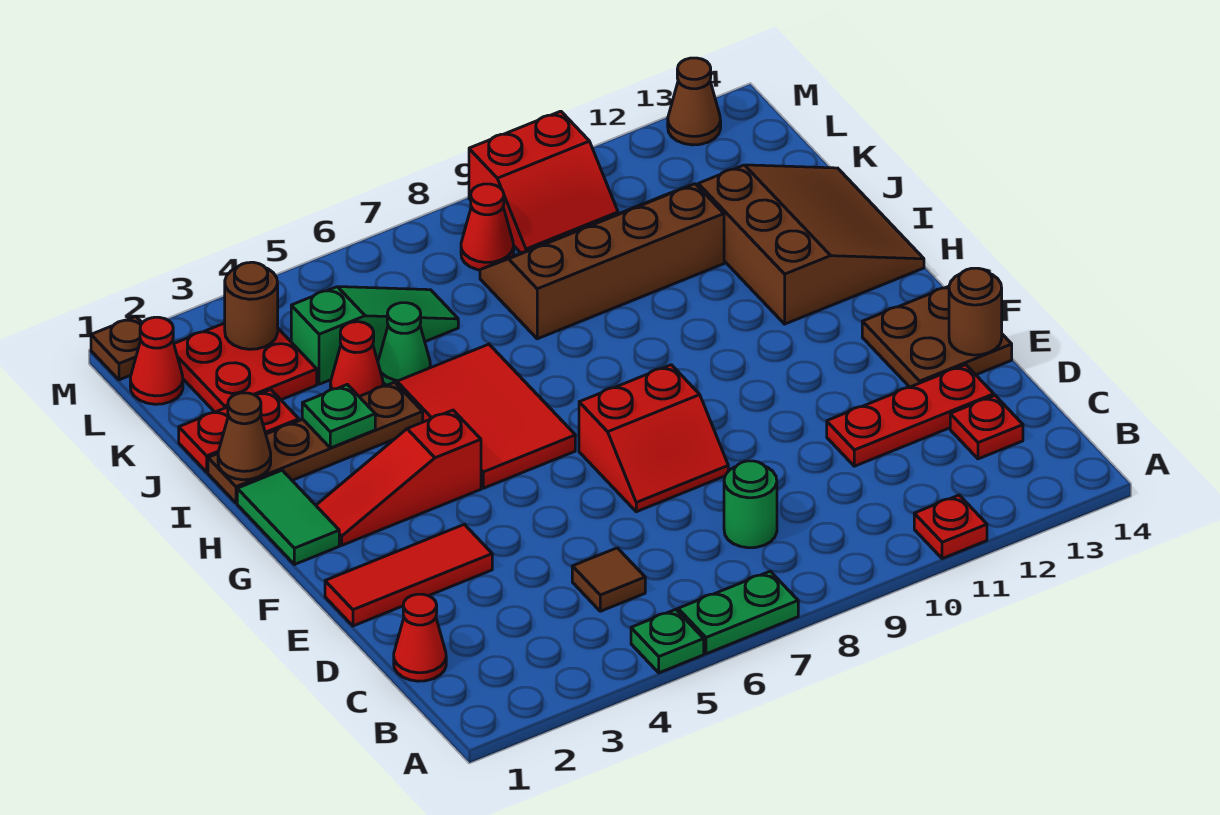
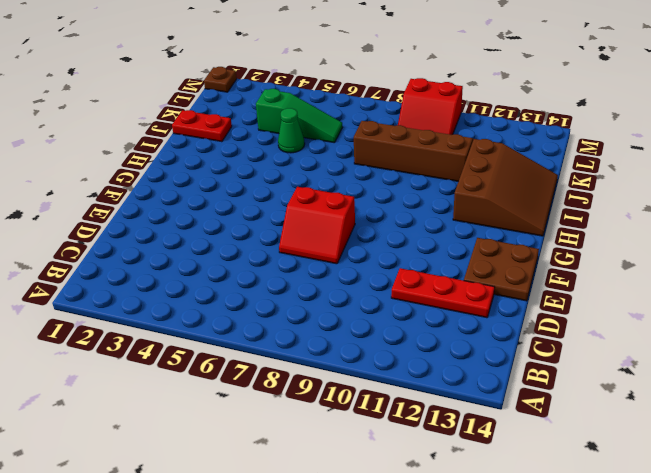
none -> green plate A5 level 1
none -> green plate A6:A7 level 1
none -> red plate A11 level 1
none -> red cone C1 level 1

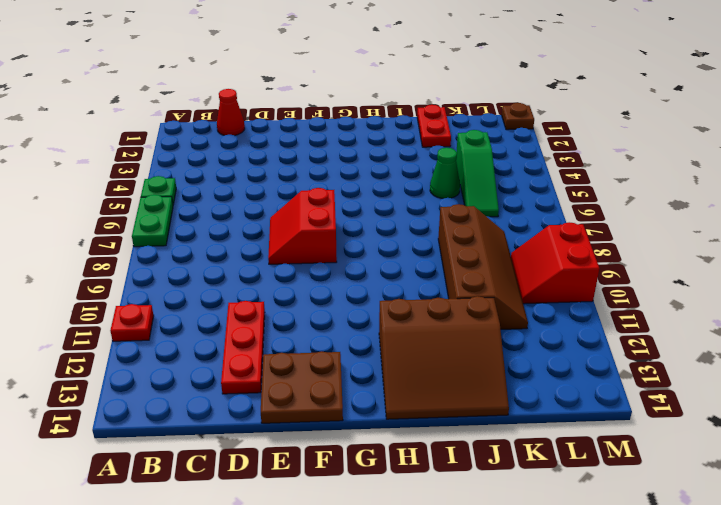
none -> brown tile C5 level 1
none -> green round brick C8 level 1
none -> red plate C13 level 1
none -> red tile E1:E3 level 1

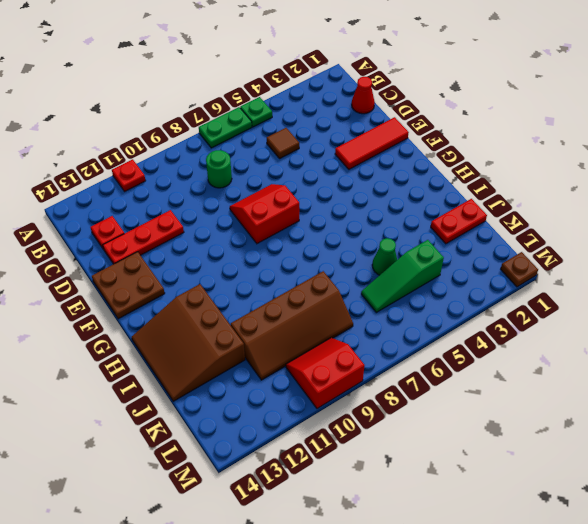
none -> green tile G1:H1 level 1
none -> red slope G2:G4 level 1 top 4
none -> red tile G5:I6 level 1
none -> brown plate I1:I4 level 1

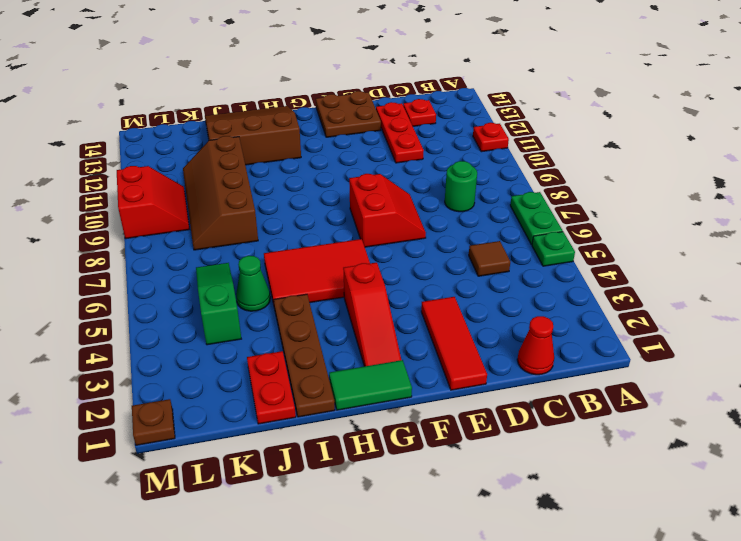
none -> red cone J4 level 1
none -> red plate K2:L3 level 1
none -> red cone L1 level 1
none -> red cone L8 level 1

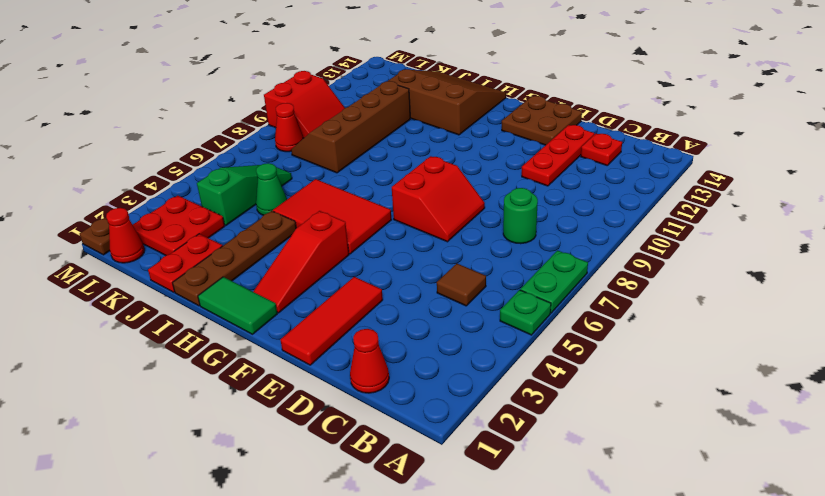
none -> red plate A11 level 1
none -> red cone J4 level 1
none -> brown cone M13 level 1
none -> brown round brick E14 level 2

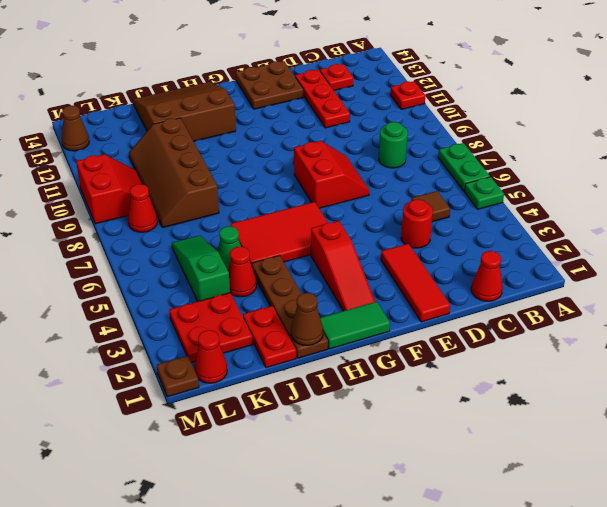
red round brick D4 level 1 -> none
none -> brown round brick E14 level 2
none -> green plate I3 level 2
none -> brown round brick L3 level 2

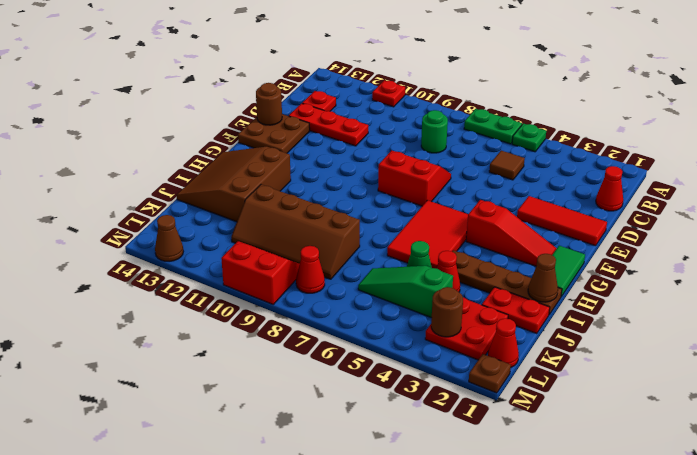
none -> green plate I3 level 2

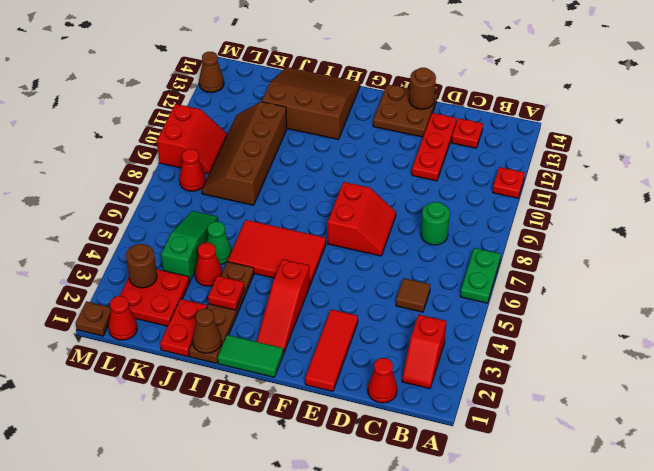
red slope B2:B3 level 1 top 3 -> none
red plate I3 level 2 -> green plate I3 level 2
none -> green plate A5 level 1

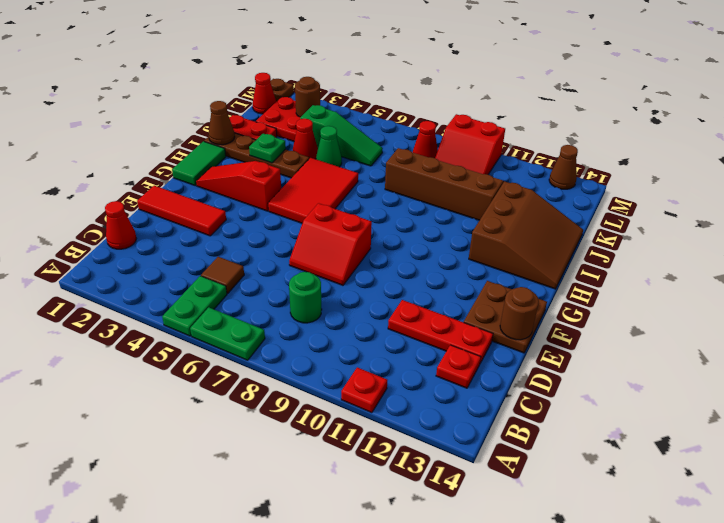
green plate A5:B5 level 1 -> green plate A5 level 1

